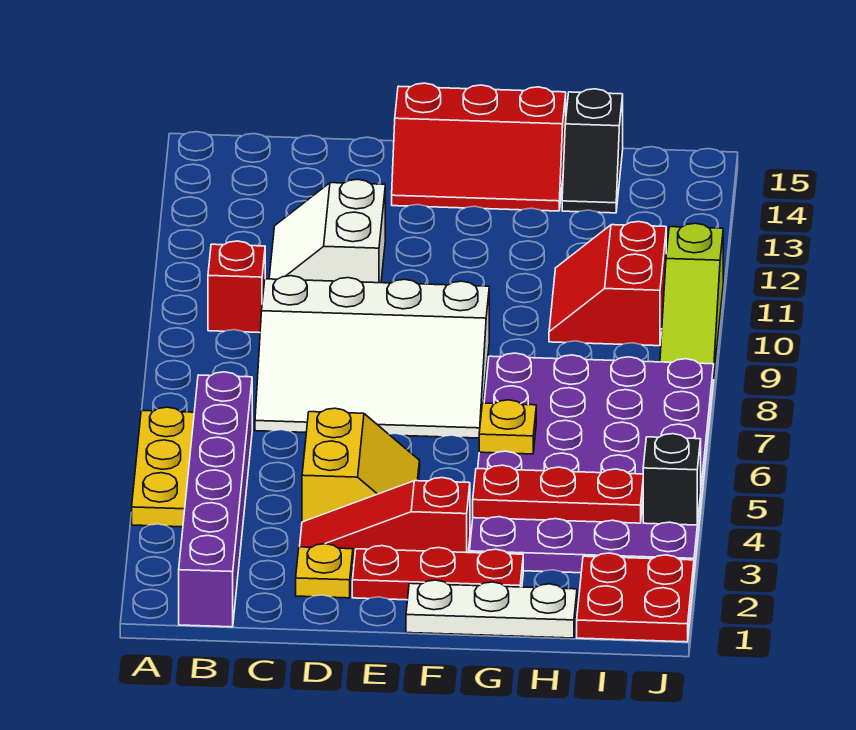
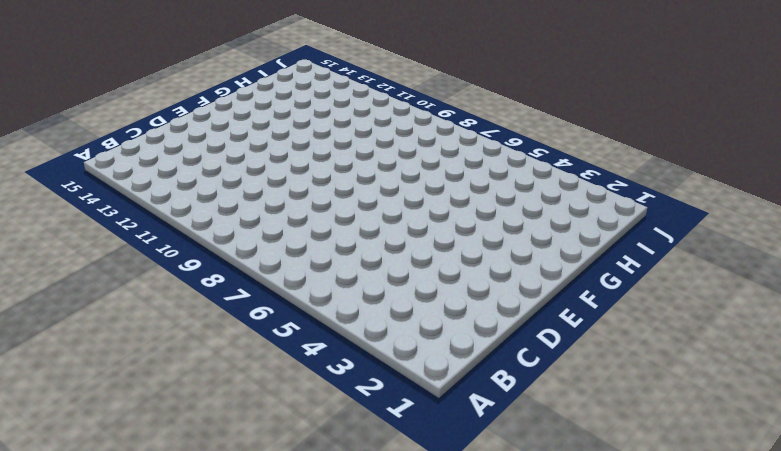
none -> yellow plate A4:A6 level 1
none -> purple brick B1:B6 level 1
none -> red brick B10 level 1

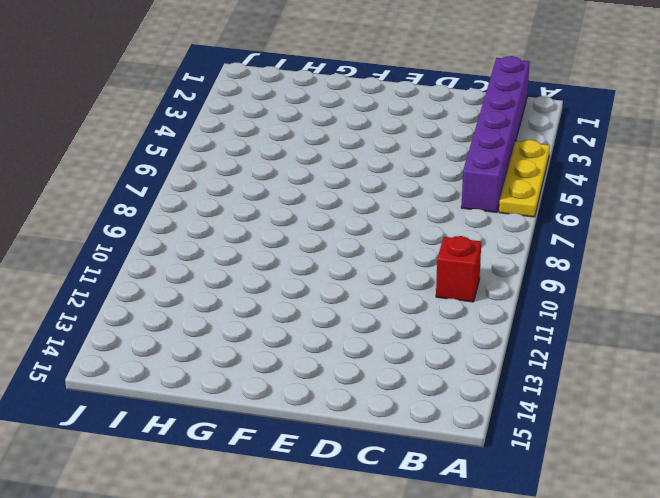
none -> white slope C7:F9 level 1 top 9
none -> white slope C11:D12 level 1 top D
none -> yellow plate D2 level 1

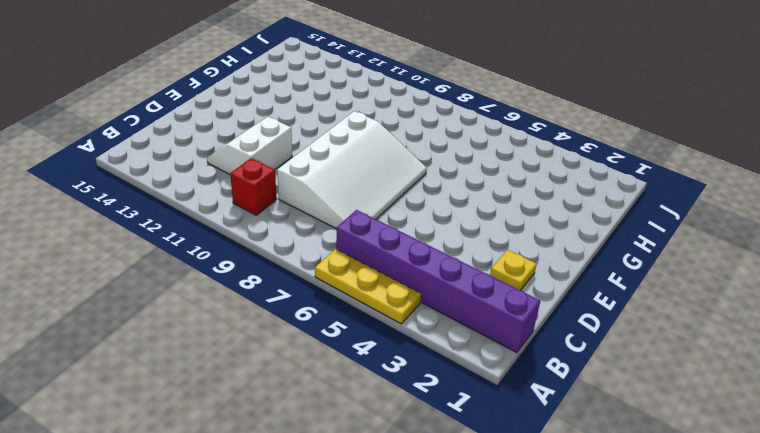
white slope C11:D12 level 1 top 11 -> white slope C11:D12 level 1 top D
none -> red slope D3:F3 level 1 top F
none -> yellow slope D4:E5 level 1 top D
none -> red plate E2:G2 level 1

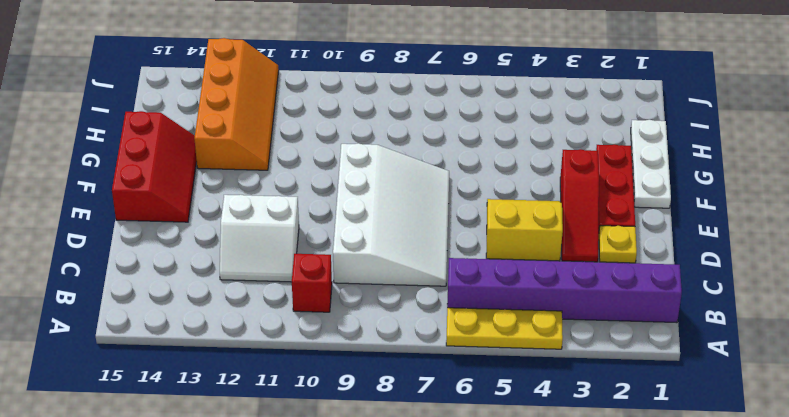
orange slope G12:J13 level 1 top 13 -> none
none -> purple plate G3:J8 level 1
none -> red slope H10:I11 level 1 top I
none -> black slope H14:H15 level 1 top 15

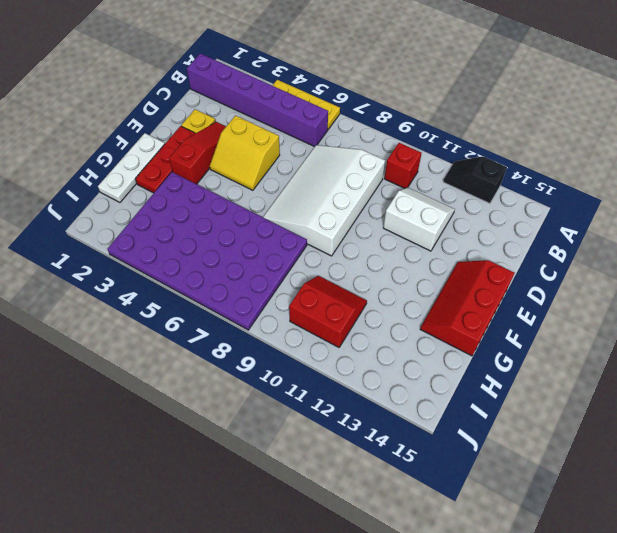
black slope A12:A13 level 1 top 13 -> black slope H14:H15 level 1 top 15
none -> red plate I1:J2 level 1
none -> lime slope J9:J11 level 1 top 11
none -> red plate G4:I4 level 2

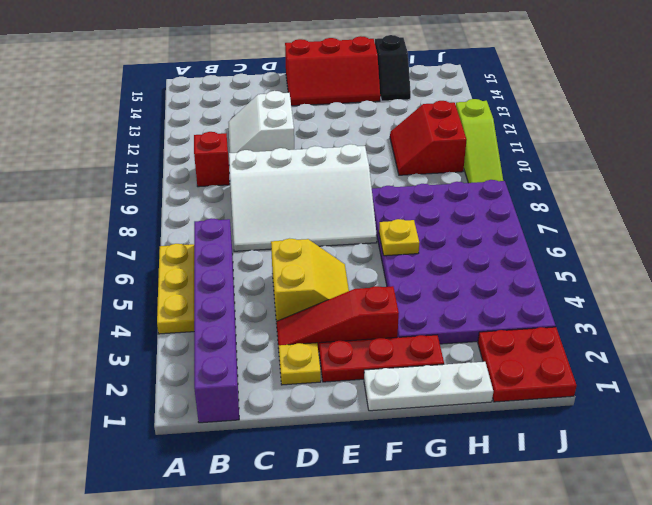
none -> red plate G4:I4 level 2
none -> black brick J4 level 2

